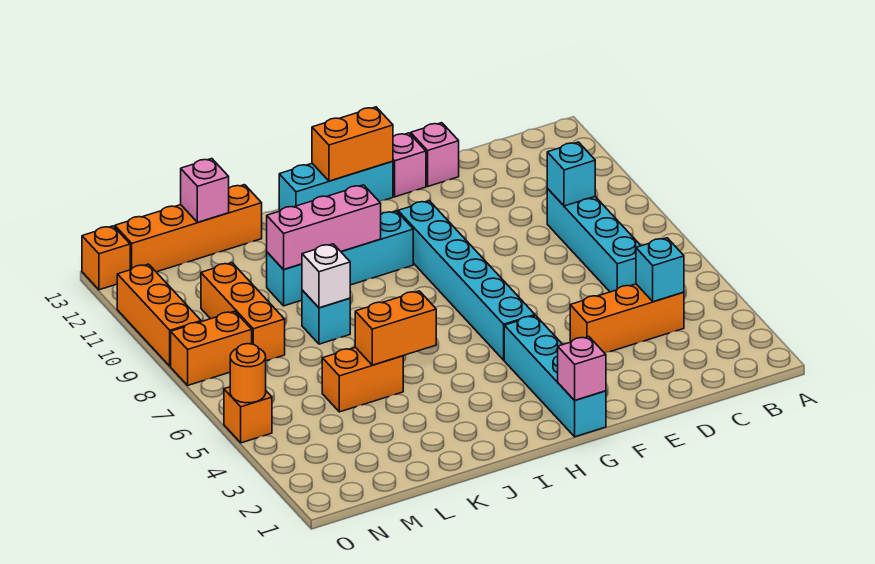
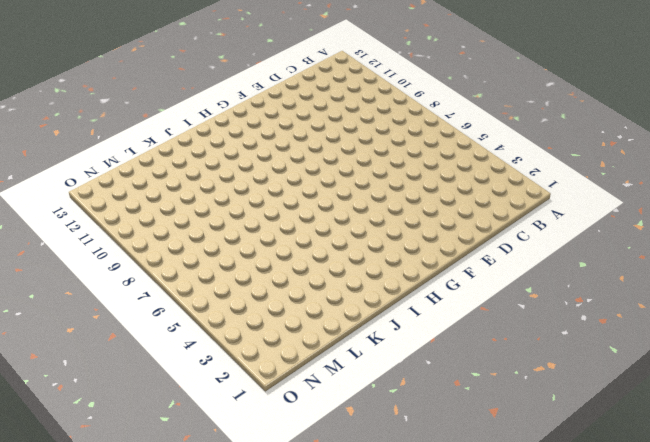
none -> orange brick C4:E4 level 1
none -> cyan brick C6:C9 level 1
none -> pink brick E13 level 1

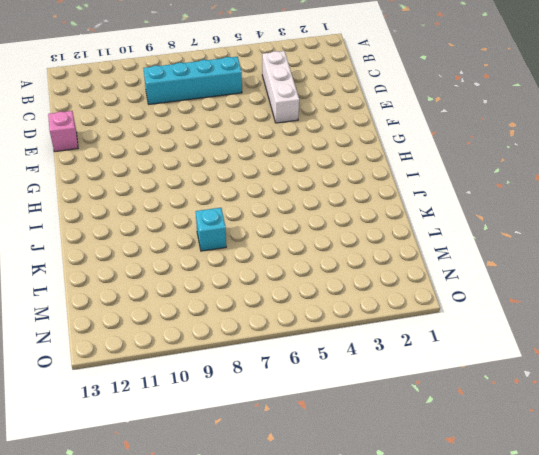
white brick C4:E4 level 1 -> orange brick C4:E4 level 1
none -> pink brick F13 level 1
none -> cyan brick G1:G4 level 1
none -> cyan brick G5:G10 level 1

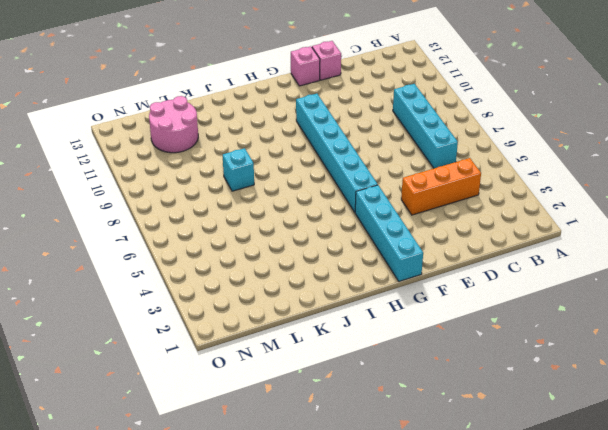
pink round brick L11:M12 level 1 -> none
none -> cyan brick G13:I13 level 1
none -> cyan brick H10:K10 level 1
none -> orange brick K5:L5 level 1

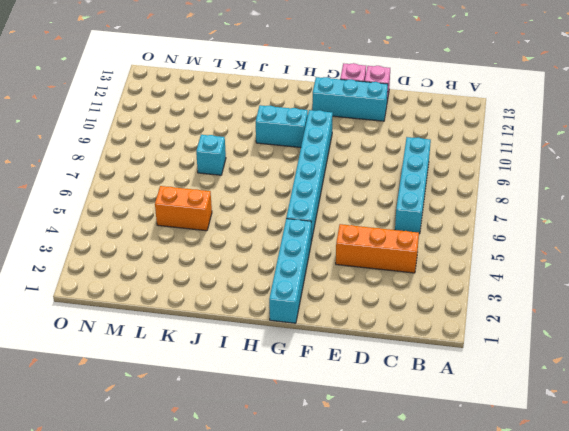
cyan brick E12:G12 level 1 -> cyan brick G13:I13 level 1
cyan brick H10:I10 level 1 -> cyan brick H10:K10 level 1
none -> orange brick K13:N13 level 1
none -> orange brick M8:M10 level 1
none -> orange brick N8:O8 level 1

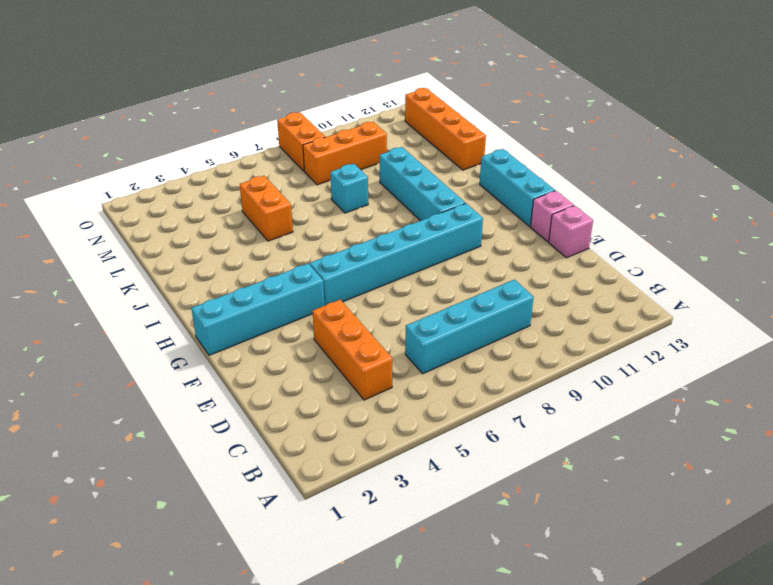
none -> orange brick O5 level 1
none -> orange brick O9:O11 level 1
none -> orange brick O13 level 1

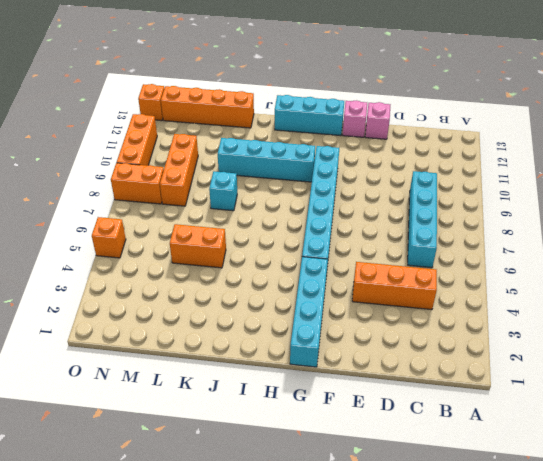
none -> cyan brick C4 level 2
none -> cyan brick C9 level 2
none -> pink brick G1 level 2

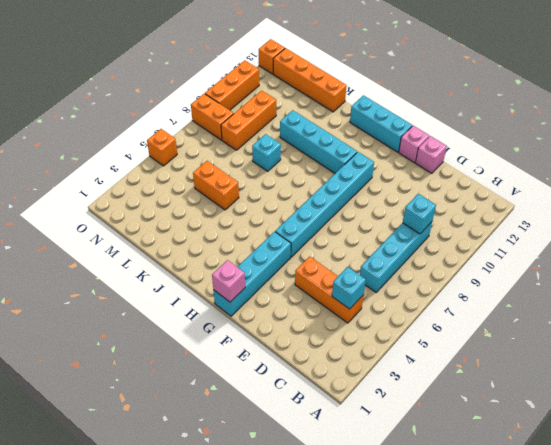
none -> orange brick G13:H13 level 2
none -> pink brick I10:K10 level 2
none -> orange brick J5:K5 level 2

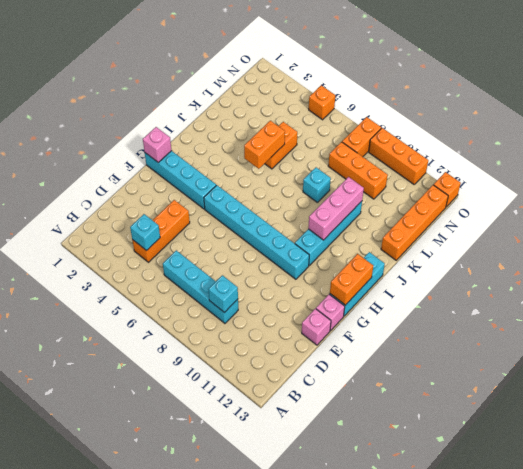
none -> white brick K8 level 2
none -> pink brick L13 level 2
none -> orange round brick O5 level 2

